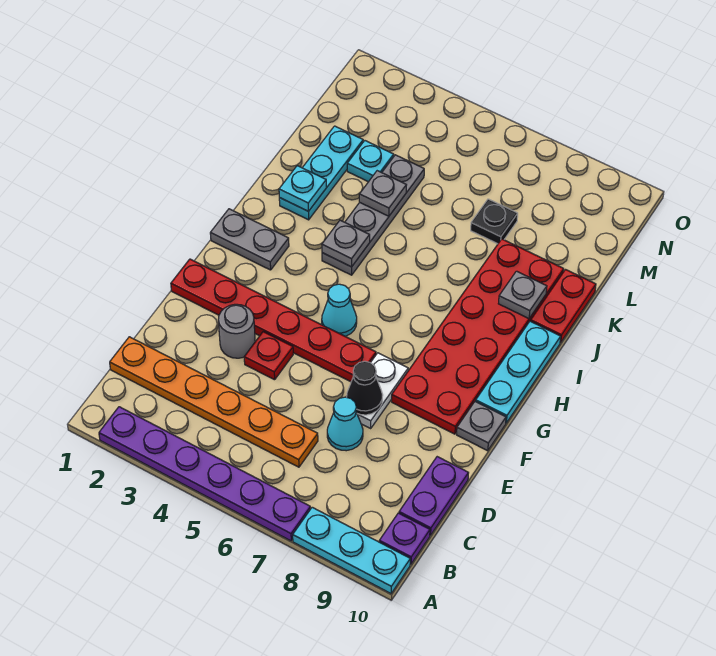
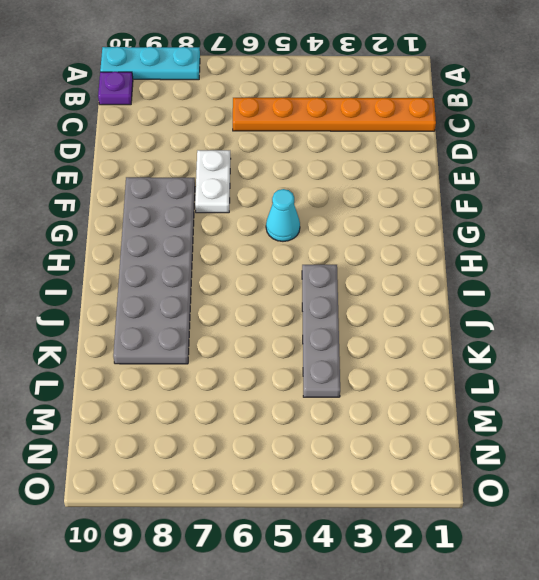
grey plate F8:K9 level 1 -> red plate F8:K9 level 1
none -> purple plate A2:A7 level 1
none -> purple plate C10:D10 level 1
none -> cyan cone D7 level 1

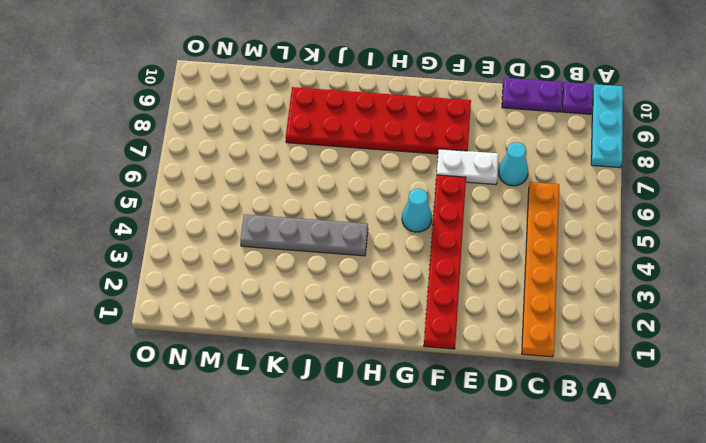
none -> purple plate A2:A7 level 1
none -> grey round brick E3 level 1
none -> red plate E4 level 1

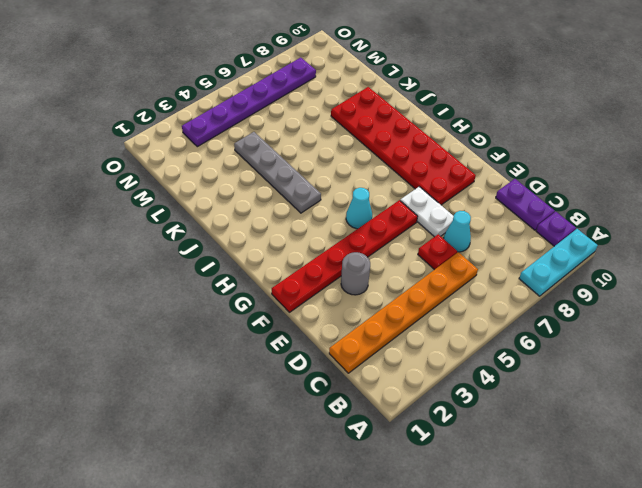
red plate D6 level 1 -> red plate E4 level 1
purple plate N3:N8 level 1 -> purple plate A2:A7 level 1
none -> grey plate F10 level 1
none -> cyan plate G10:I10 level 1
none -> grey plate H1:H2 level 1

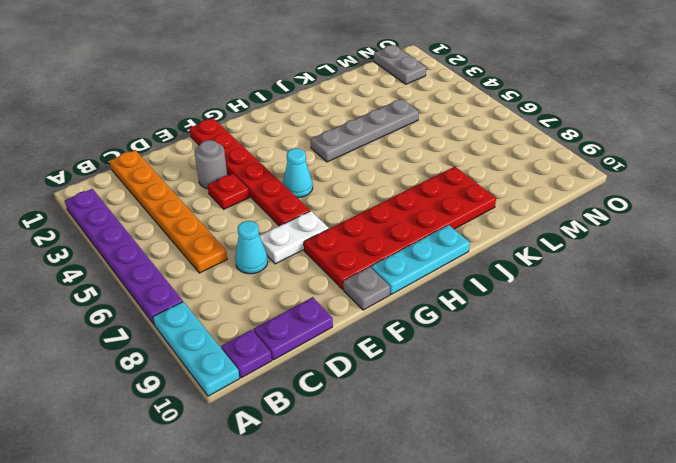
grey plate N1:N2 level 1 -> grey plate H1:H2 level 1
none -> cyan plate J2:L2 level 1
none -> red plate J10:K10 level 1
none -> cyan plate L3 level 1

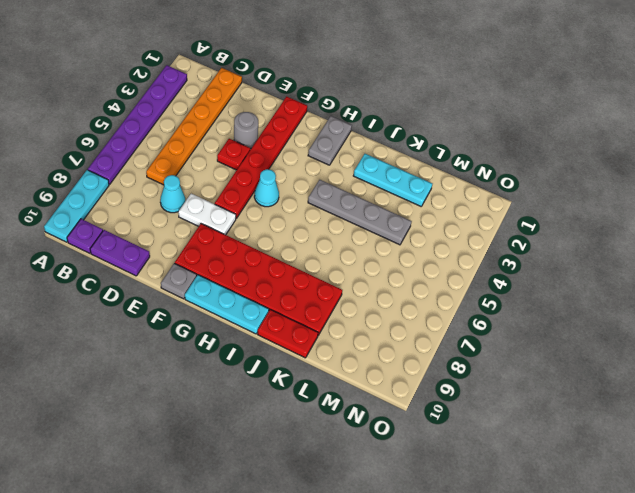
none -> cyan plate L3 level 1
none -> black plate L7 level 1
none -> black cone E7 level 2

